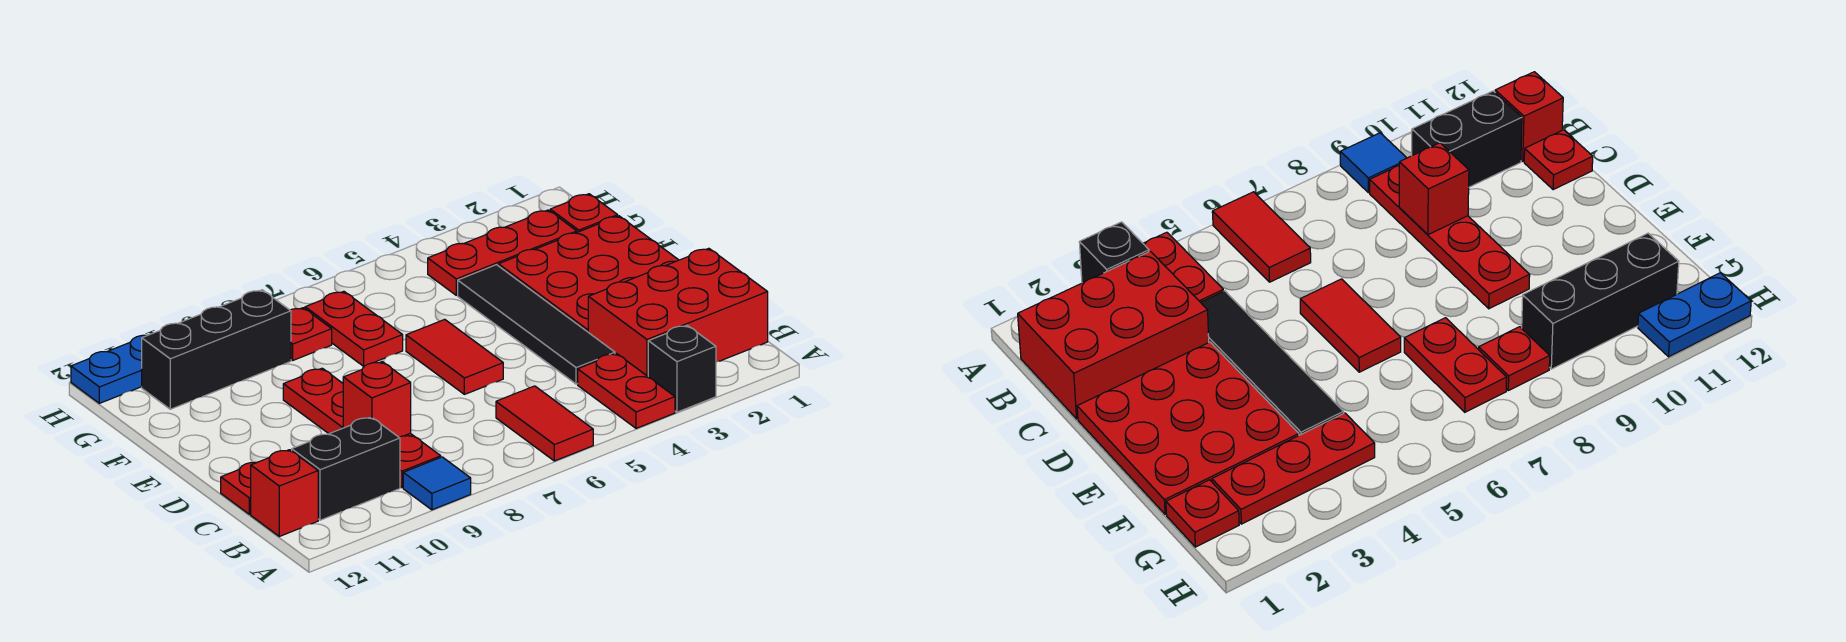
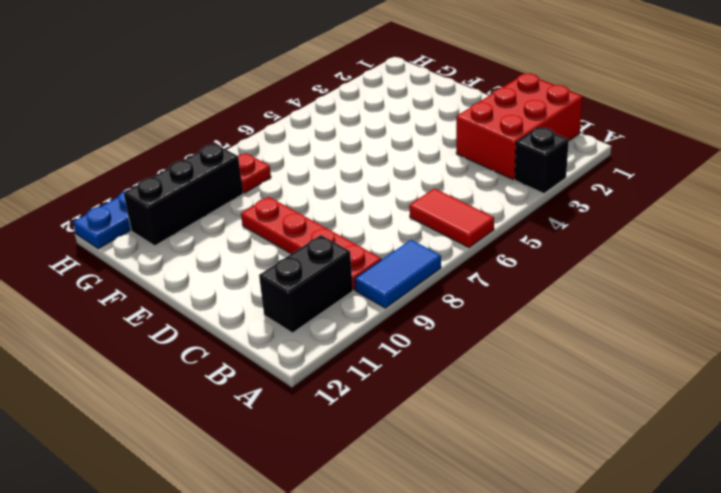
blue tile A8:A9 level 1 -> blue tile A9 level 1
none -> red plate A4:B4 level 1
none -> red brick B12 level 1
none -> black tile C4:F4 level 1

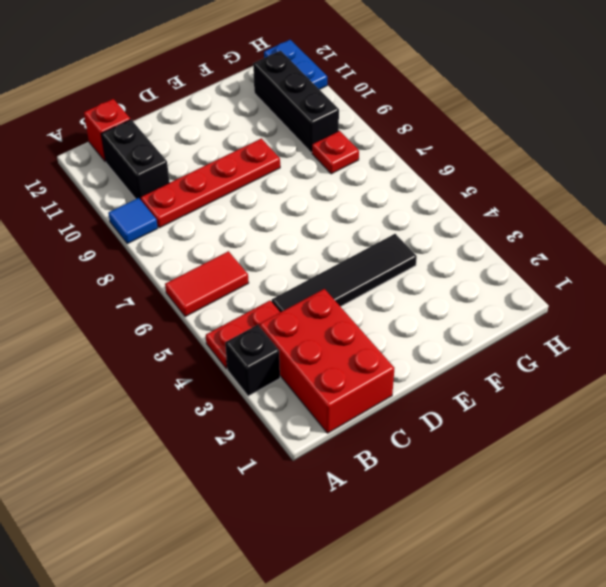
none -> red plate C12 level 1
none -> red plate D1:F3 level 1
none -> red tile D6:E6 level 1

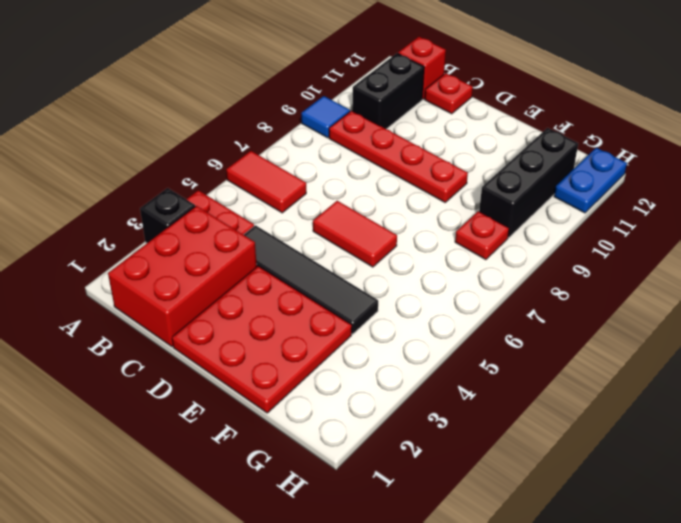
none -> red plate F7:G7 level 1
none -> red plate G1 level 1
none -> red plate G2:G4 level 1

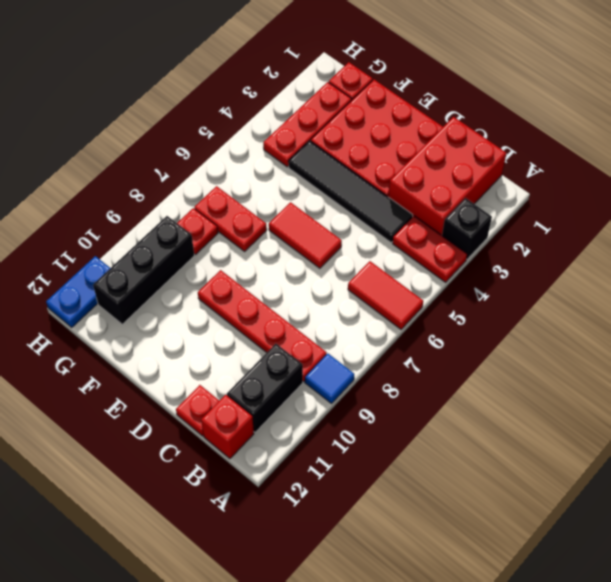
none -> red brick C9 level 2

